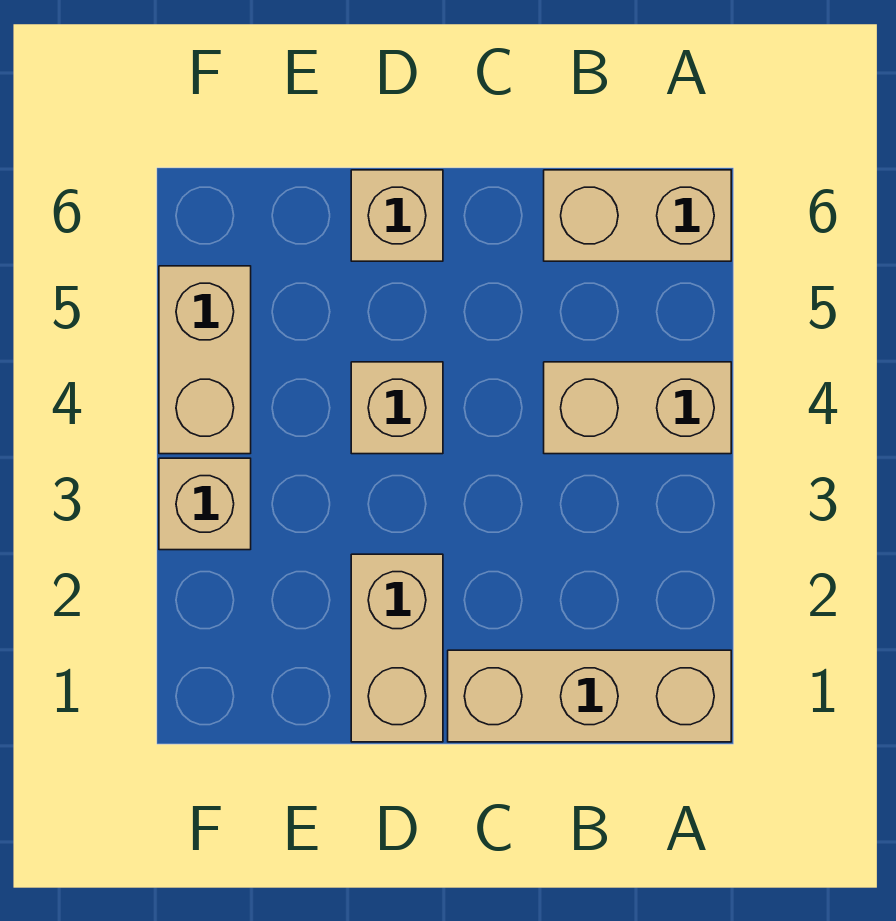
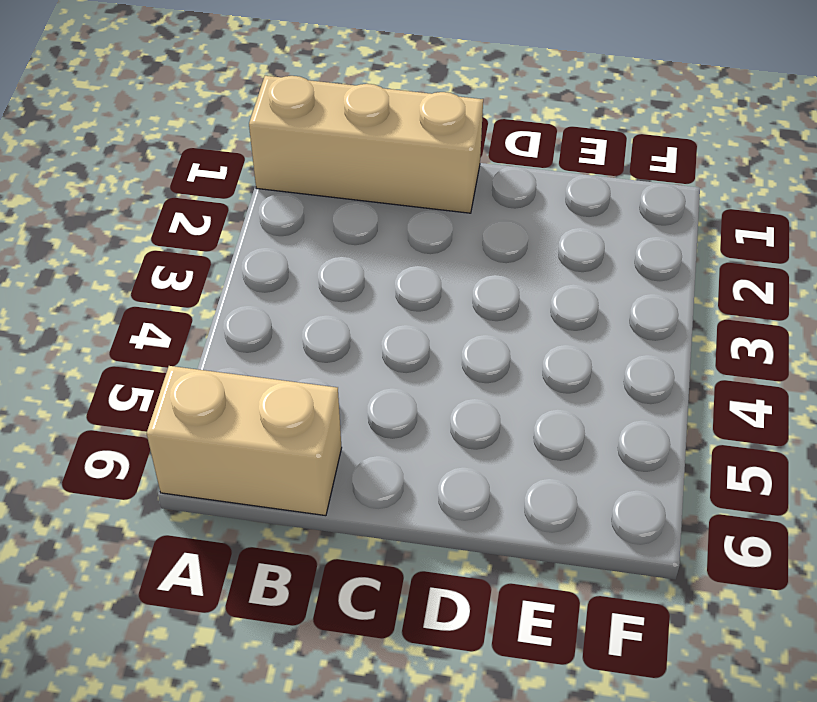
none -> tan brick A4:B4 level 1
none -> tan brick D1:D2 level 1

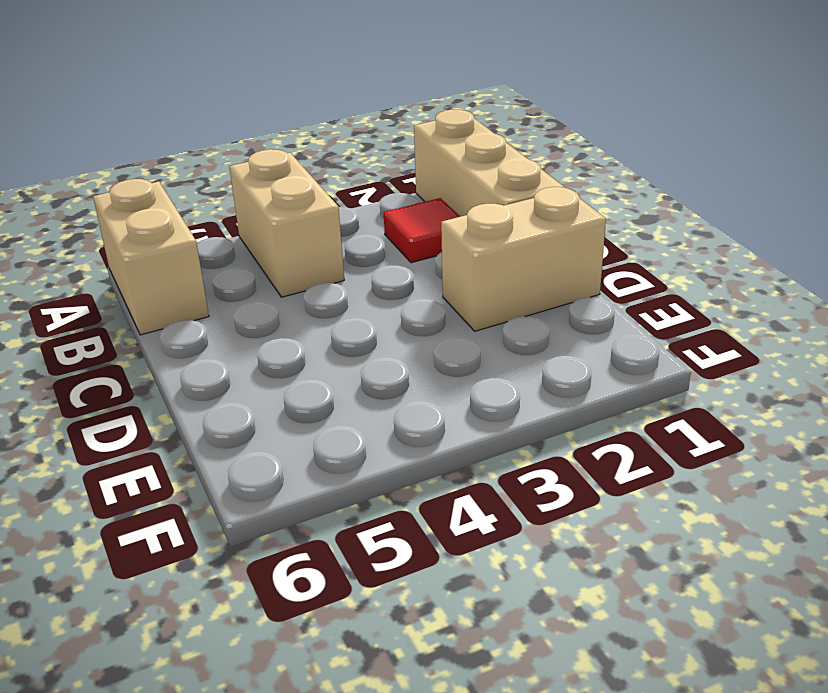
red tile B2 level 1 -> none
none -> tan brick D4 level 1
none -> tan brick D6 level 1

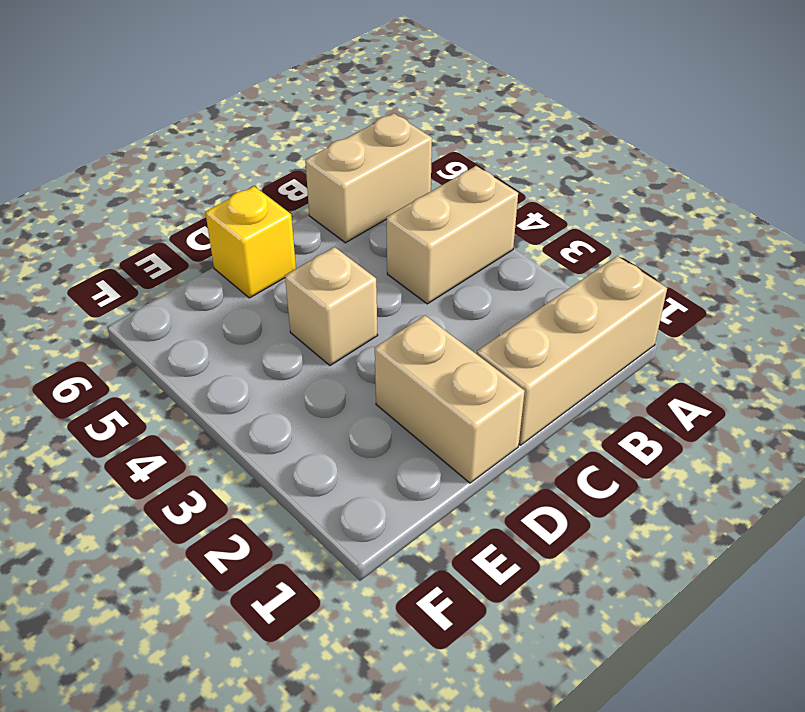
yellow brick D6 level 1 -> tan brick D6 level 1
none -> tan brick F3 level 1
none -> tan brick F4:F5 level 1

